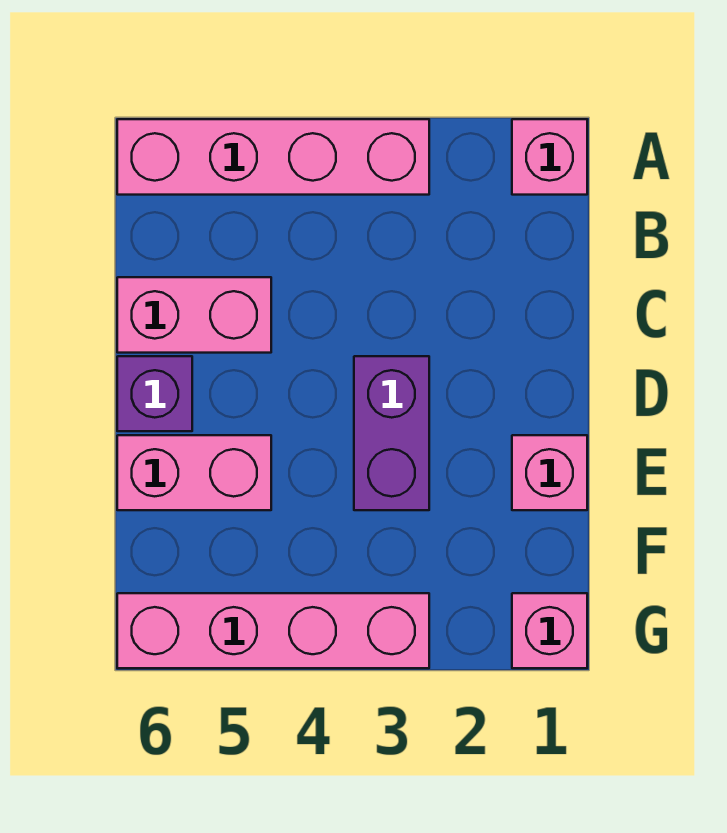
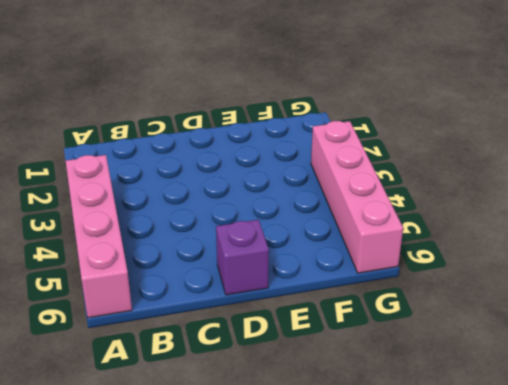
none -> pink brick A1 level 1
none -> pink brick C5:C6 level 1

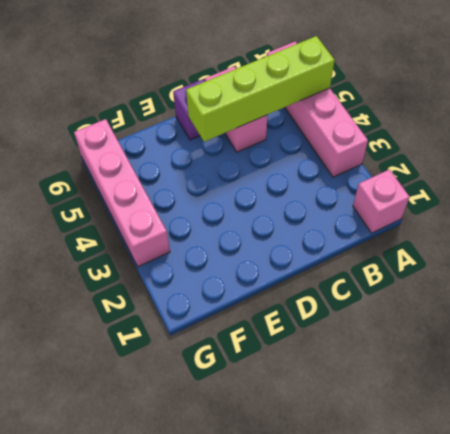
lime brick A5:D5 level 2 -> none
none -> purple brick D3:E3 level 1
none -> pink brick E1 level 1

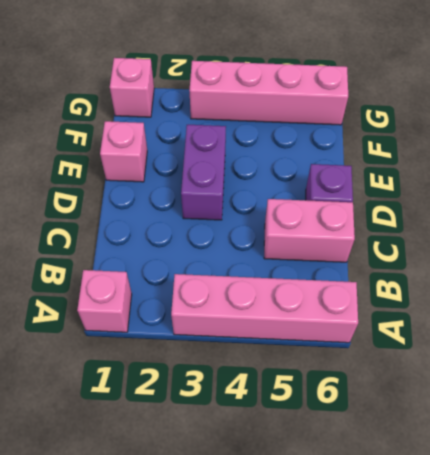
none -> pink brick E5:E6 level 1

